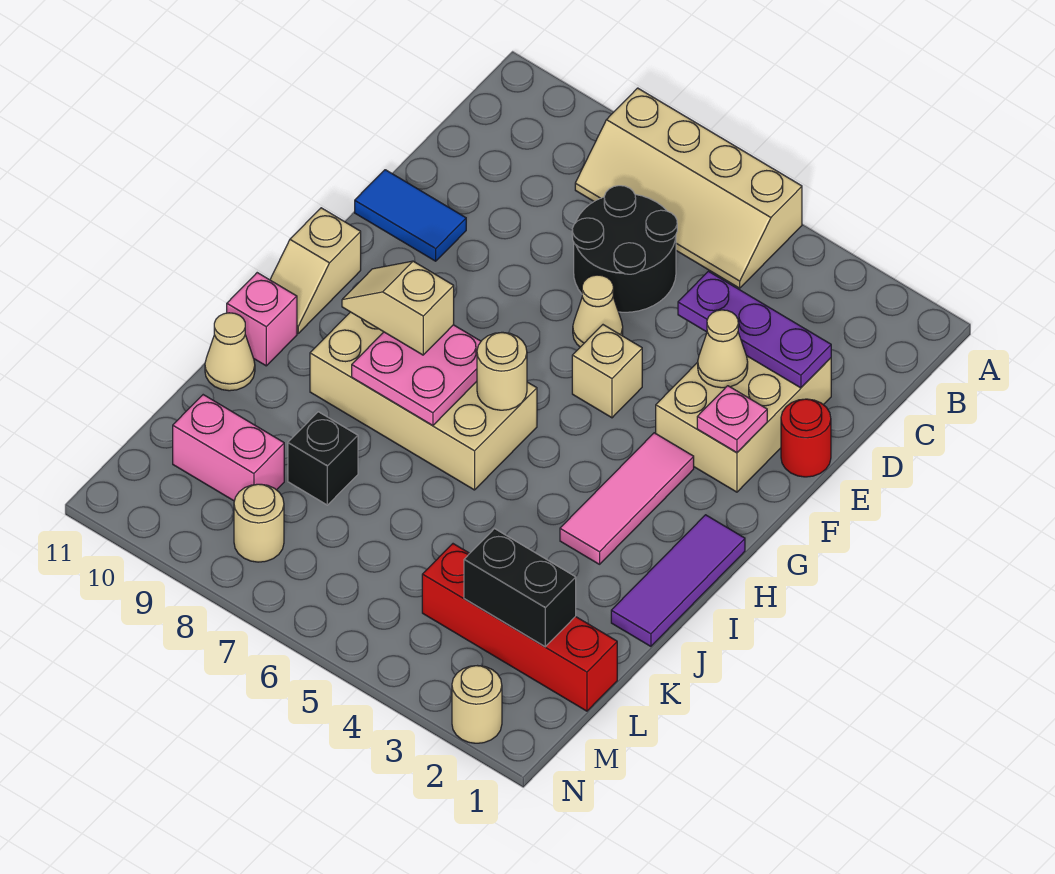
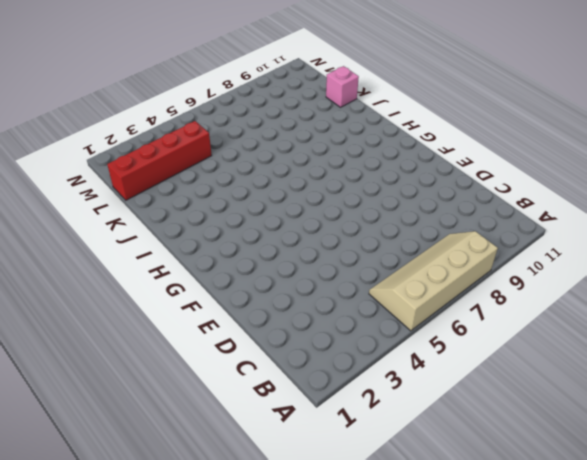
pink brick K11 level 1 -> pink brick I11 level 1
none -> black round brick C6:D7 level 1
none -> tan brick D2:F3 level 1
none -> red round brick E1 level 1

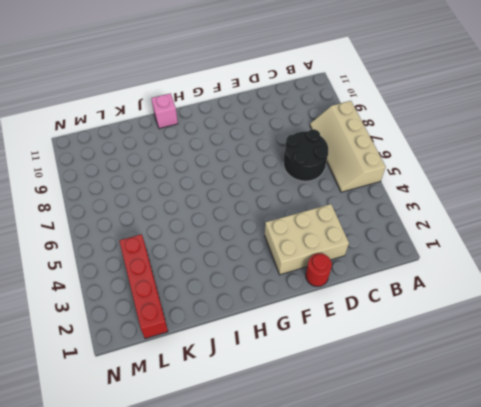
none -> tan cone E6 level 1
none -> blue tile E10:E11 level 1
none -> tan brick F5 level 1

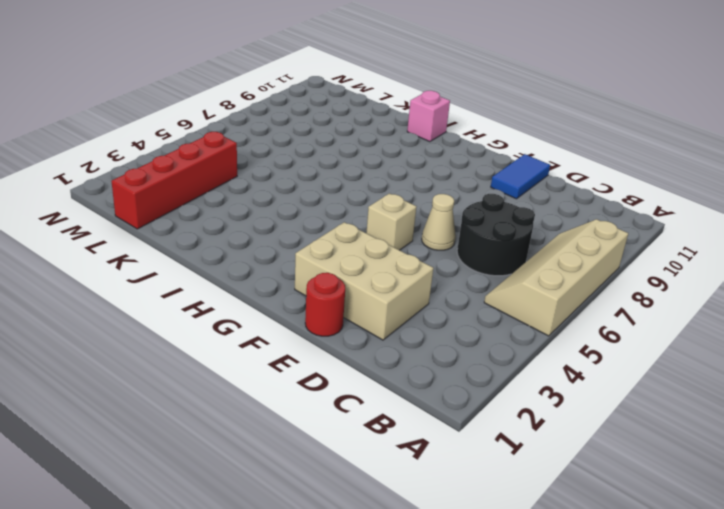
none -> pink tile G3:I3 level 1
none -> tan slope G11:H11 level 1 top G
none -> purple tile H1:J1 level 1

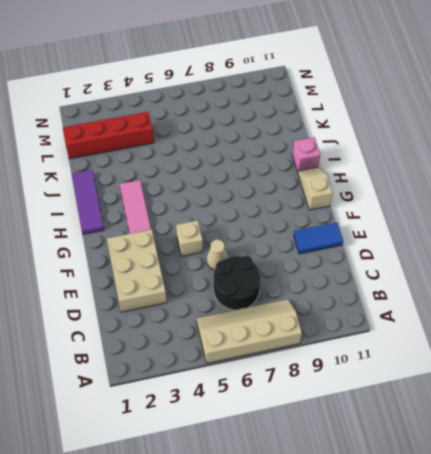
none -> red round brick E1 level 1
none -> tan brick H6:I9 level 1
none -> tan cone J11 level 1

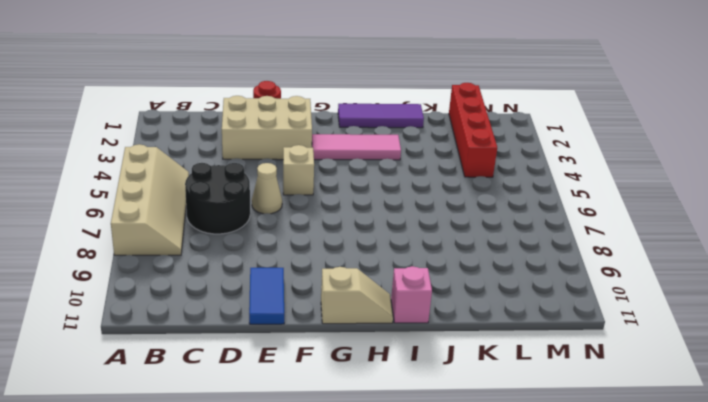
none -> tan brick H6:I9 level 1
none -> tan cone J11 level 1
none -> black brick K8 level 1

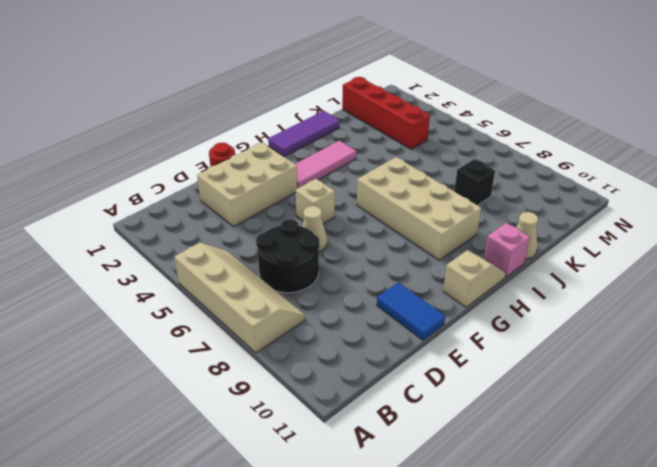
none -> pink brick L9:L10 level 1
none -> tan round brick M8 level 1
none -> tan round brick N2 level 1

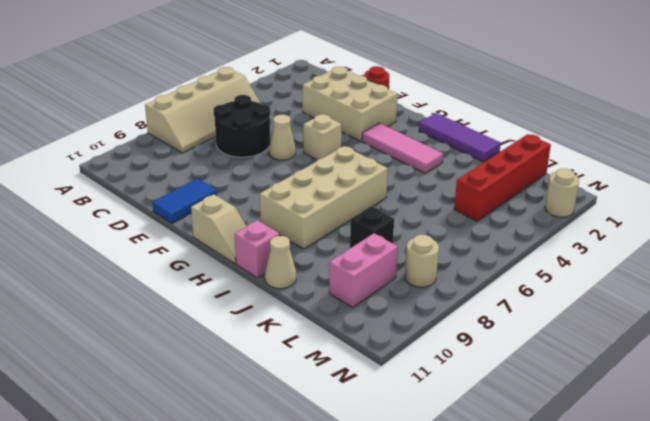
none -> purple plate D2:D4 level 2
none -> tan cone E3 level 2
none -> pink plate F2 level 2

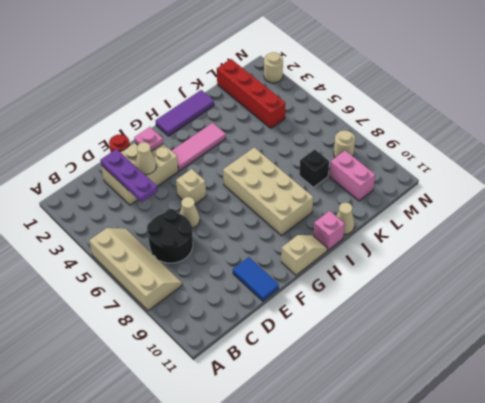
none -> tan round brick H6 level 2
none -> pink plate H7:I8 level 2
none -> black brick L2:L3 level 2

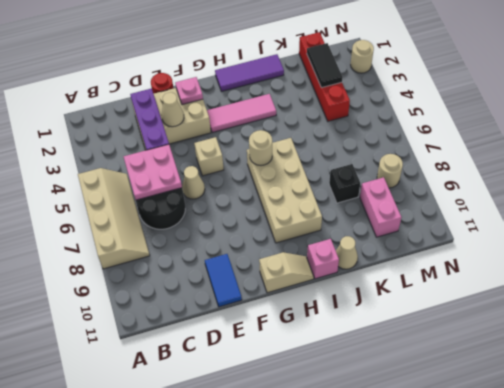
pink plate C5:D6 level 2 -> pink plate H7:I8 level 2
black tile L2:L3 level 2 -> black brick L2:L3 level 2
none -> tan slope H8:H9 level 3 top 8

